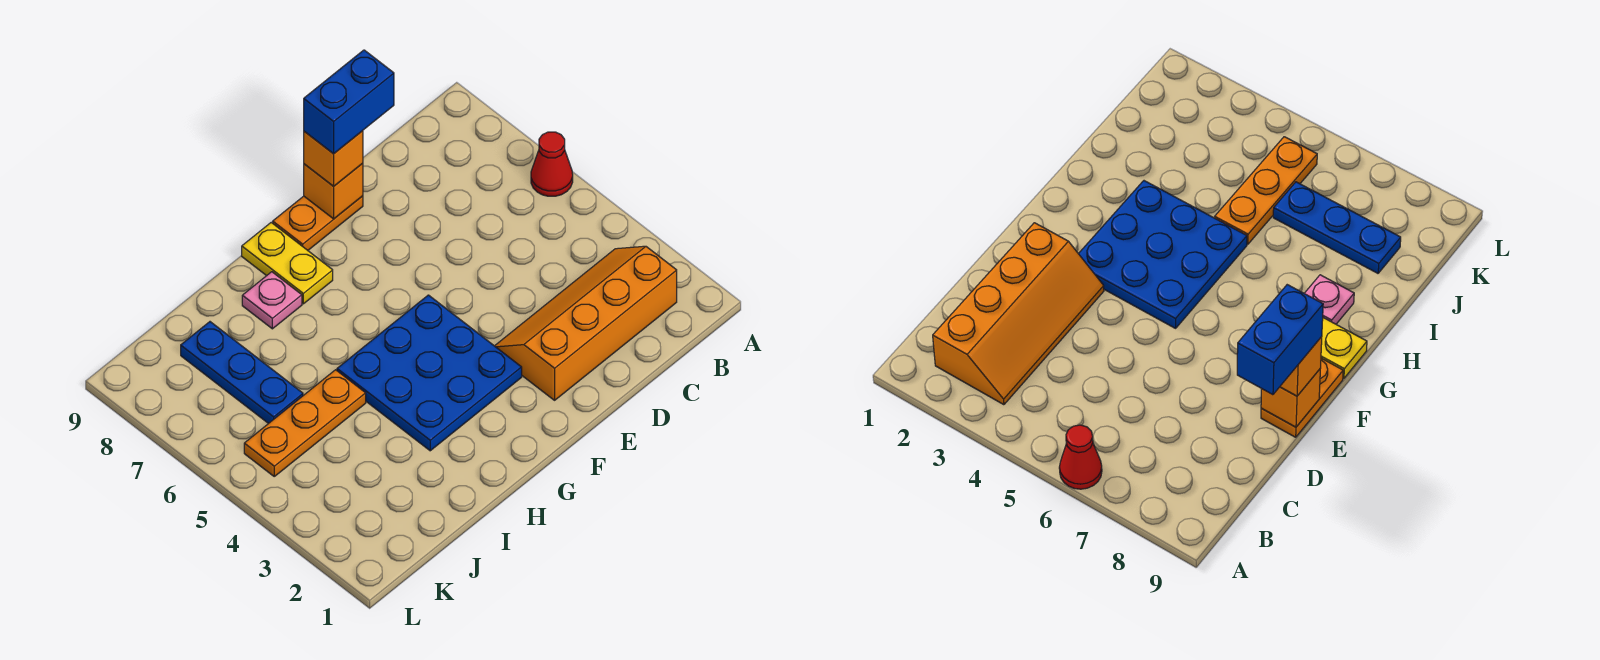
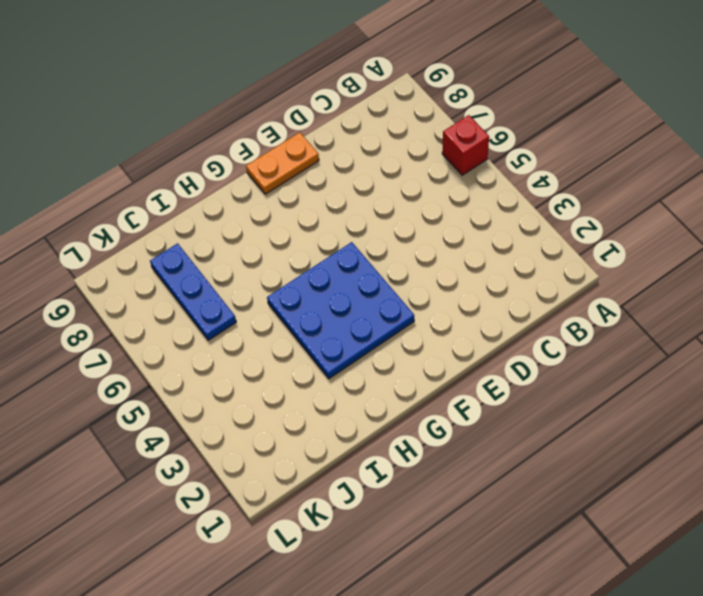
red brick A6 level 1 -> red cone A6 level 1
none -> orange slope B2:E3 level 1 top 2
none -> yellow plate G8:G9 level 1

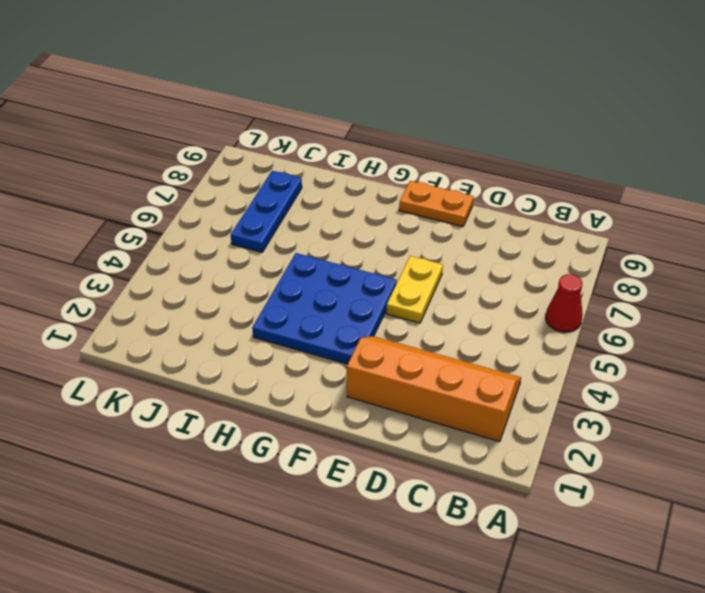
yellow plate E5:E6 level 1 -> yellow plate G8:G9 level 1
none -> pink plate H8 level 1
none -> orange plate I5:K5 level 1

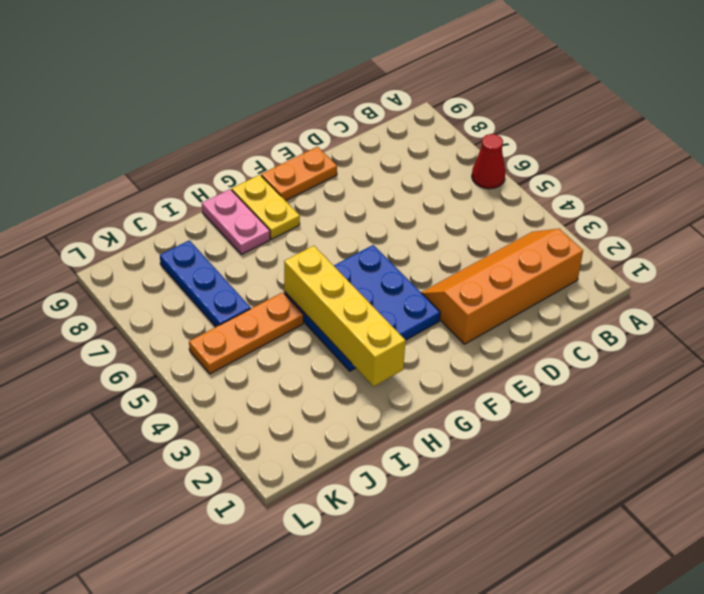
yellow brick H2:H5 level 2 -> none
pink plate H8:H9 level 1 -> pink plate H8 level 1
none -> orange brick E9 level 2
none -> orange brick E9 level 3

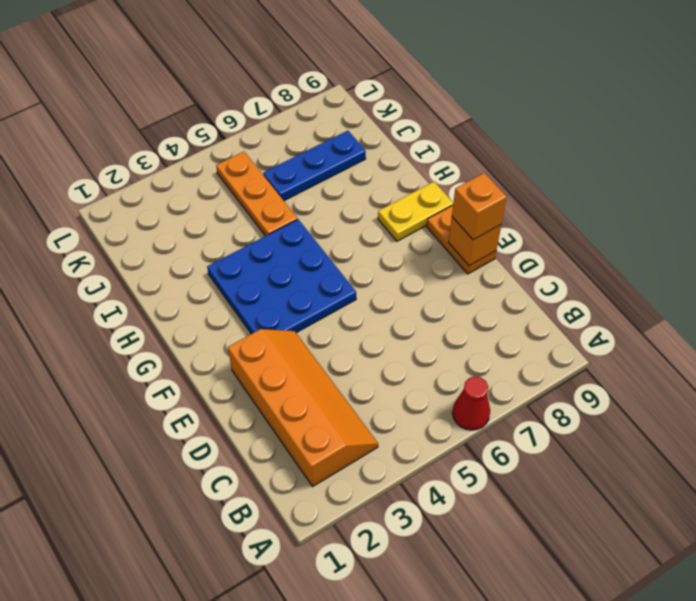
none -> pink plate H8 level 1
none -> blue brick D9:E9 level 4

